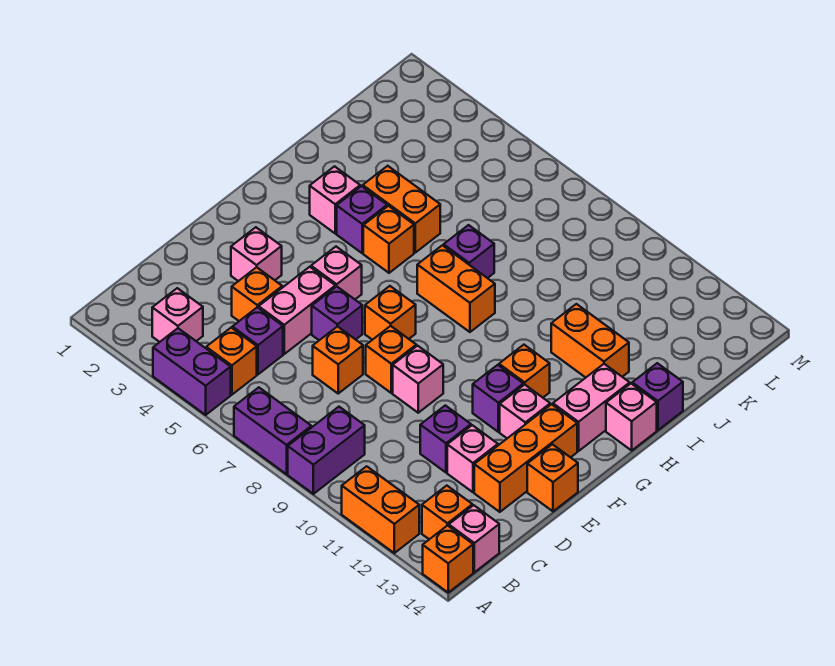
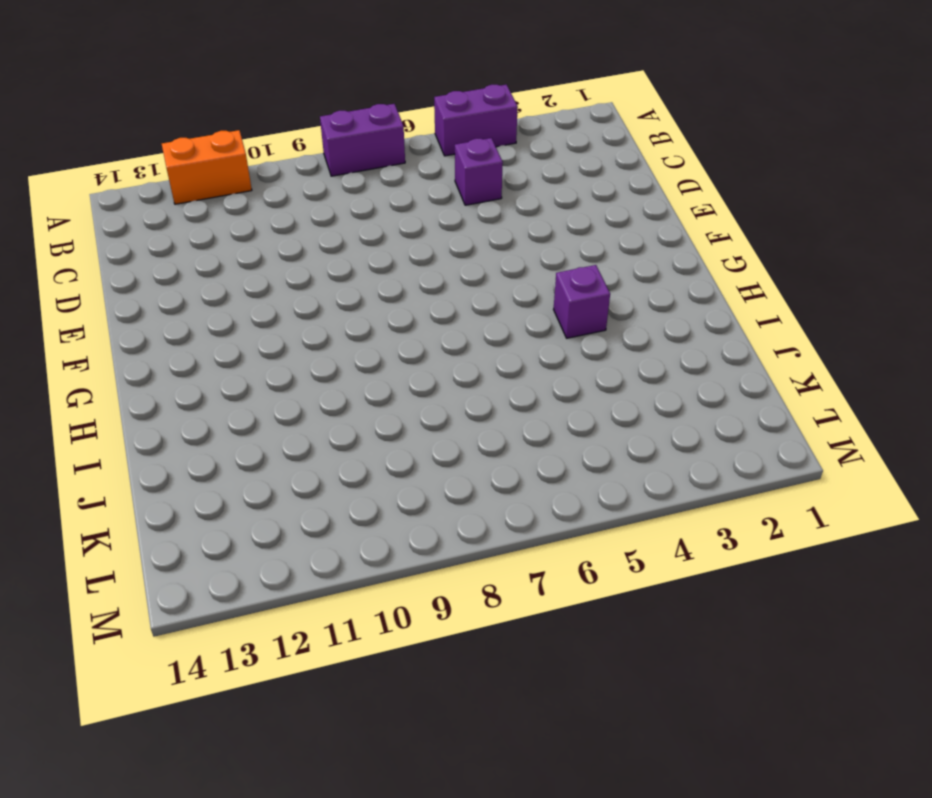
none -> purple brick A9:B9 level 1
none -> orange brick A14 level 1
none -> pink brick B3 level 1
none -> orange brick B5 level 1

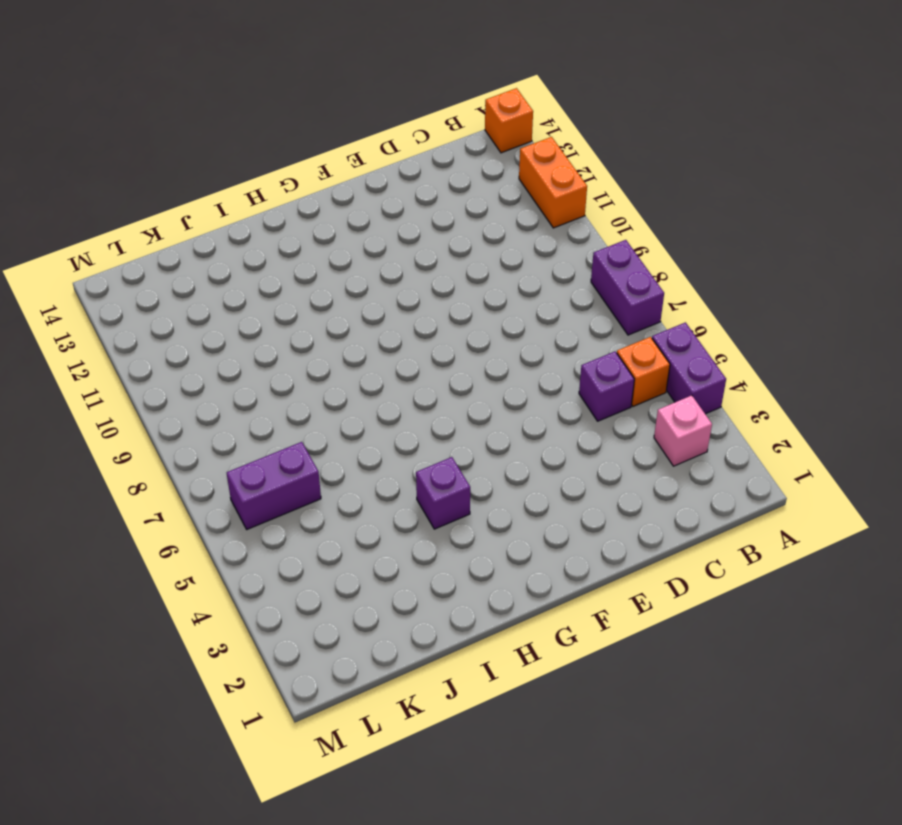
purple brick K6:L6 level 1 -> purple brick A9:B9 level 1
none -> orange brick B13 level 1
none -> pink brick B14 level 1
none -> orange brick D4 level 1
none -> pink brick D5:E5 level 1

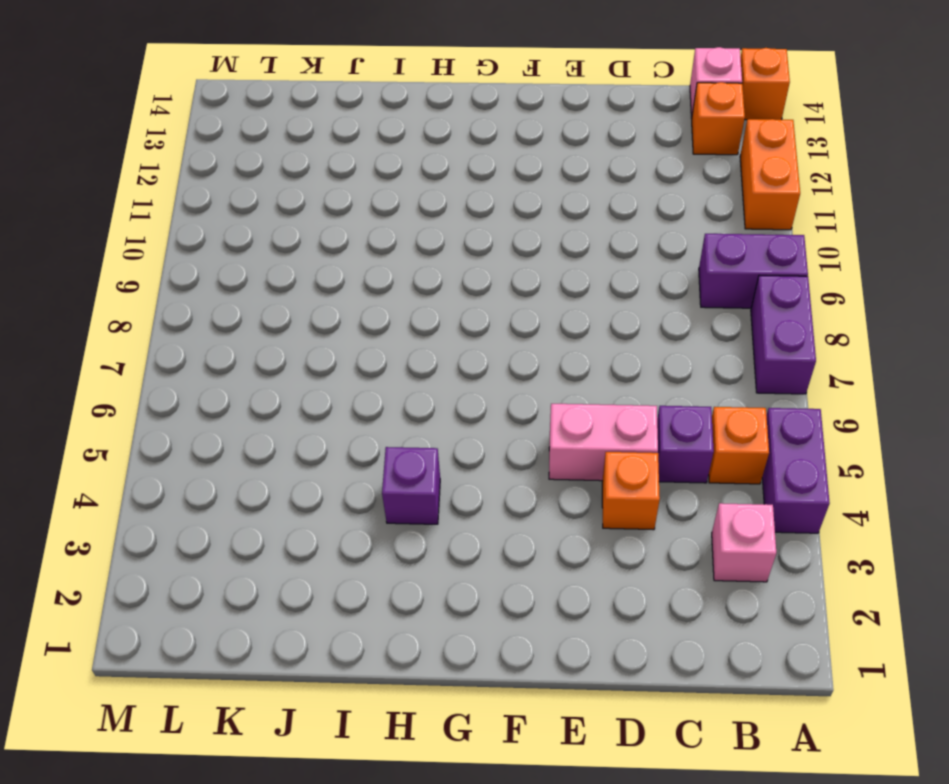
none -> orange brick D7 level 1
none -> purple brick D11 level 1
none -> pink brick D12 level 1
none -> orange brick D13:F13 level 1

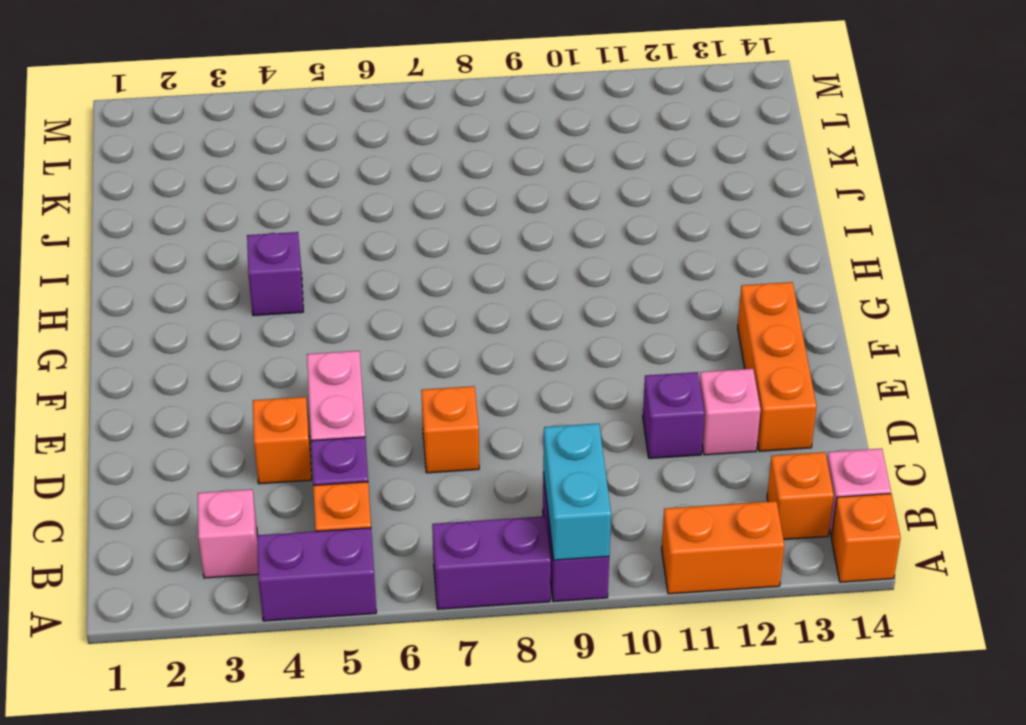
cyan brick A9:B9 level 2 -> none
none -> pink brick E3 level 1
none -> purple brick E6 level 1
none -> orange brick E8 level 1
none -> pink brick E9 level 1

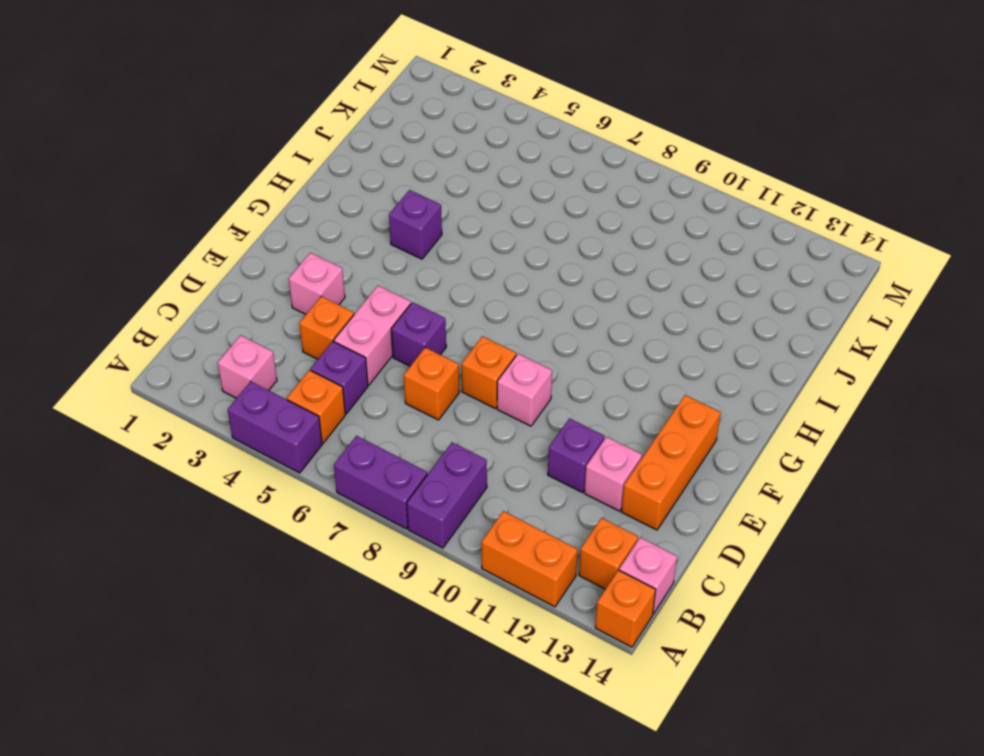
none -> orange brick E14 level 1
none -> pink brick F5 level 1
none -> orange brick F7 level 1
none -> purple brick F11 level 1

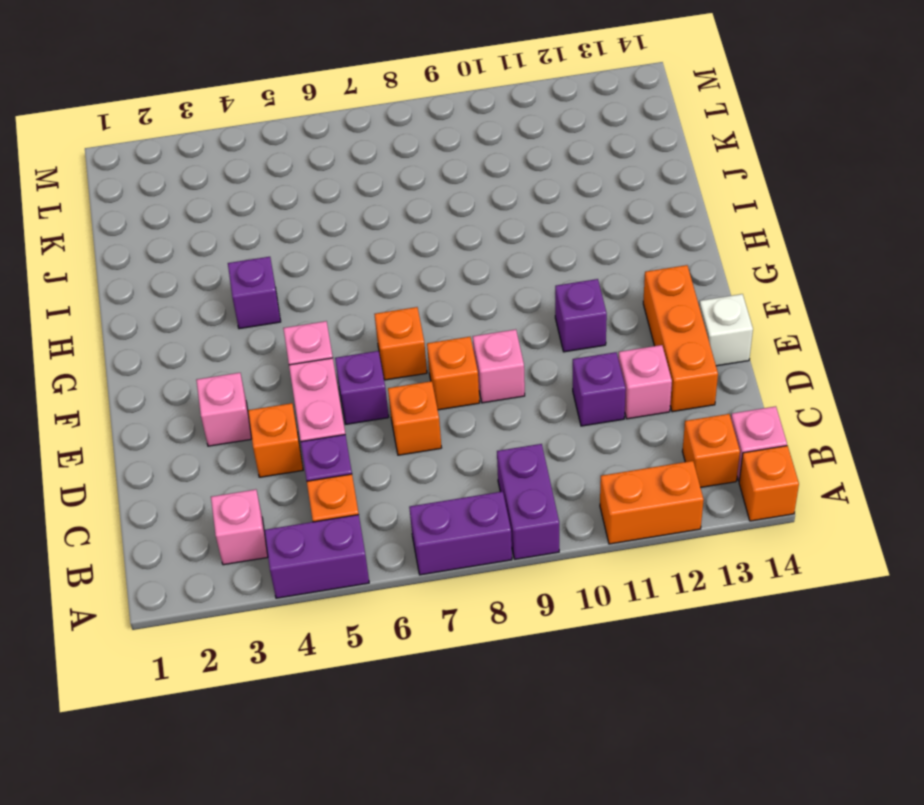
white brick E14 level 1 -> orange brick E14 level 1
none -> pink brick F12 level 1
none -> orange brick G11 level 1
none -> pink brick G13:H13 level 1
none -> pink brick H3 level 1

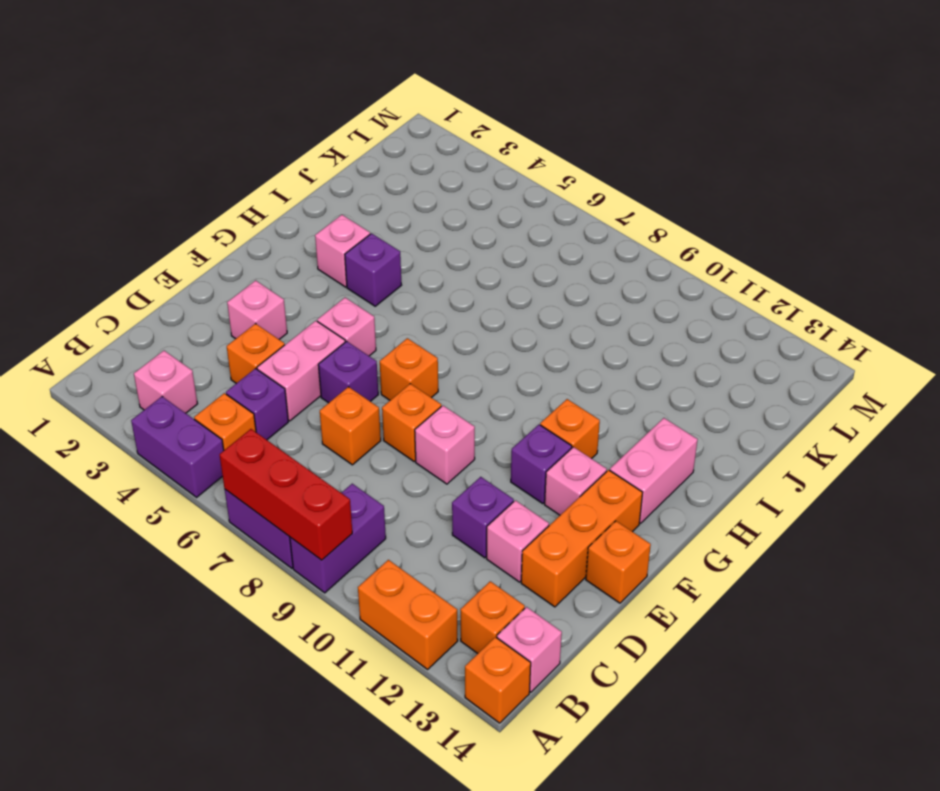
red brick A7:A9 level 2 -> none
none -> orange brick H5 level 1
none -> orange brick H7:H8 level 1
none -> pink brick H14 level 1
none -> orange brick I4:I5 level 1

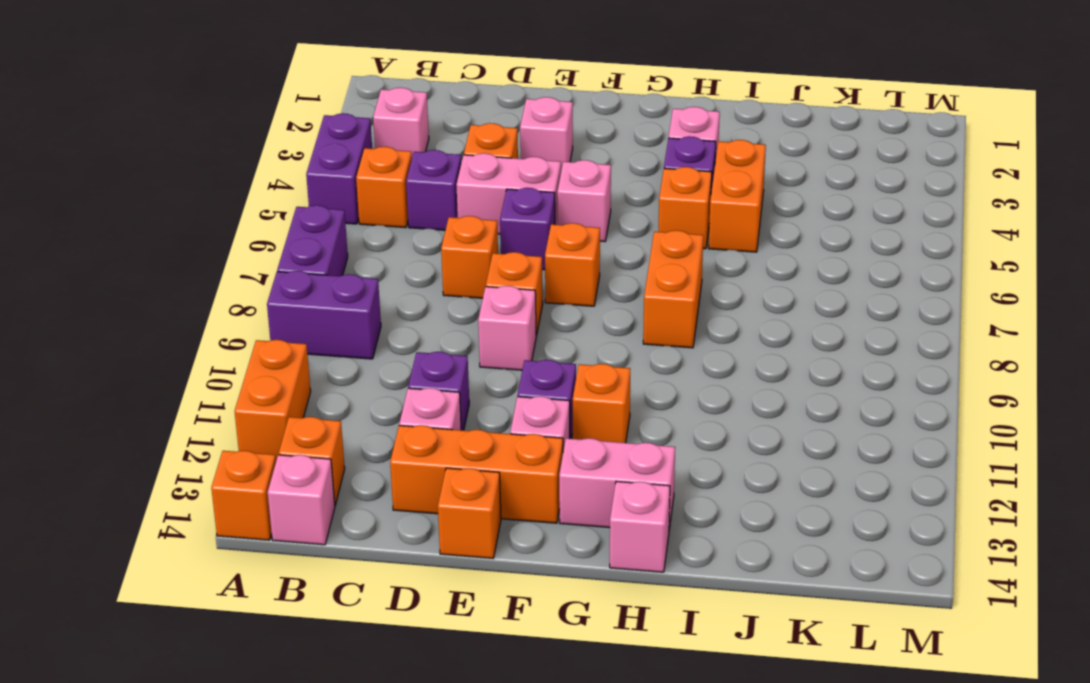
none -> purple brick I7 level 1
none -> orange brick I11:I12 level 1
none -> purple brick I14 level 1

